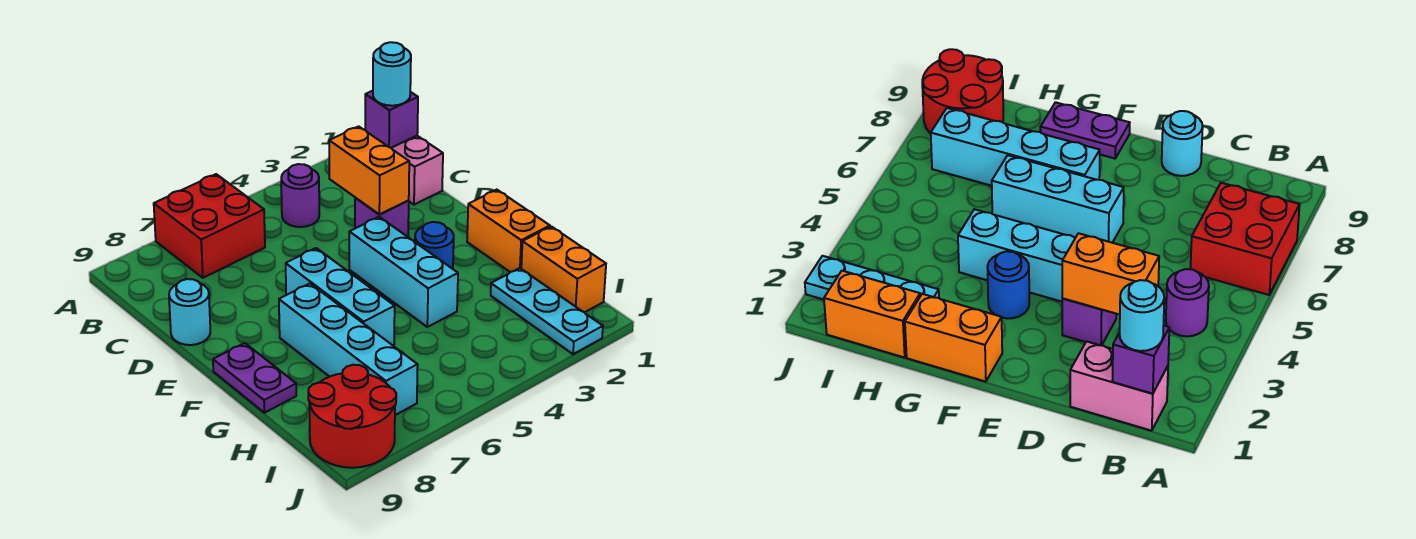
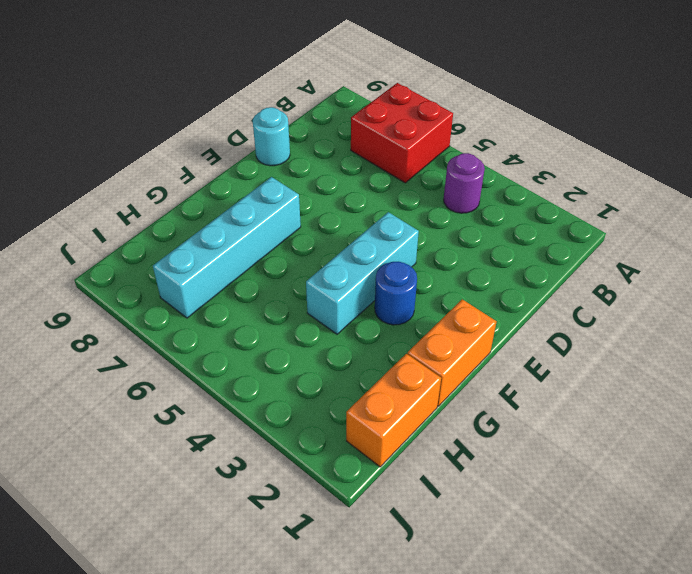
none -> pink brick B1:C1 level 1
none -> purple brick D3 level 1
none -> cyan brick E6:G6 level 1

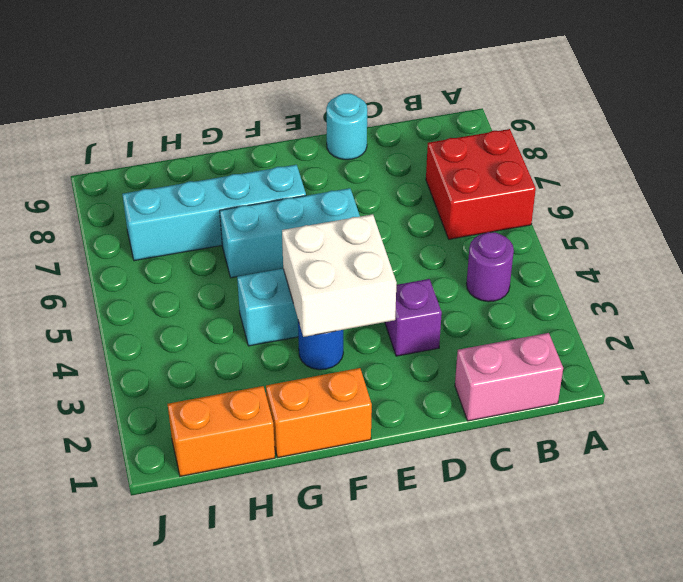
white brick E3:F4 level 2 -> none
none -> purple plate F9:G9 level 1
none -> cyan plate H2:J2 level 1
none -> red round brick I8:J9 level 1

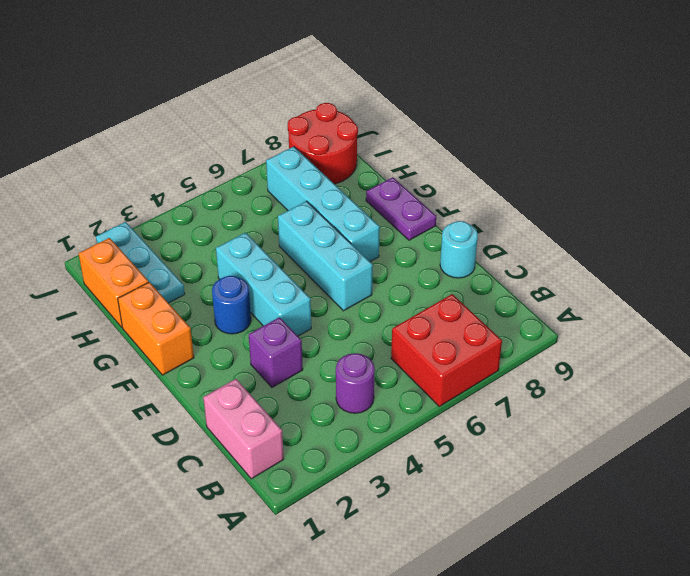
none -> purple brick B1 level 2
none -> orange brick C3:D3 level 2
none -> cyan round brick B1 level 3

